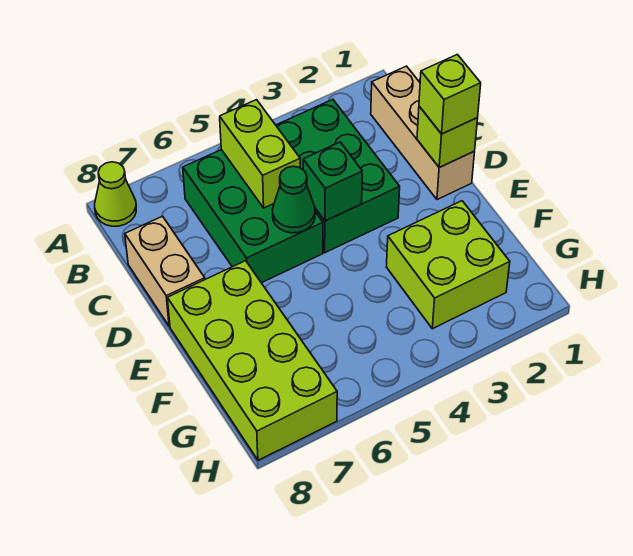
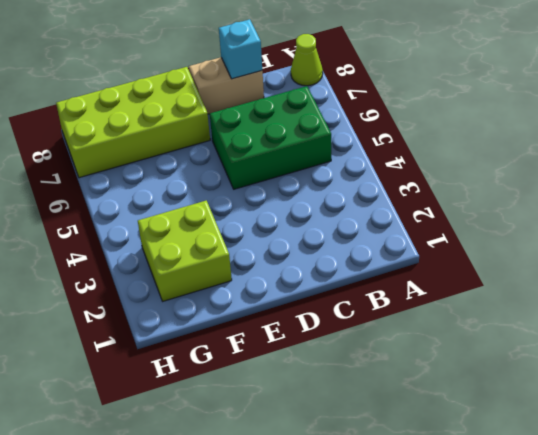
cyan brick C8 level 2 -> none
none -> tan brick B1:D1 level 1
none -> green brick B3:D4 level 1
none -> lime brick B5:C5 level 2

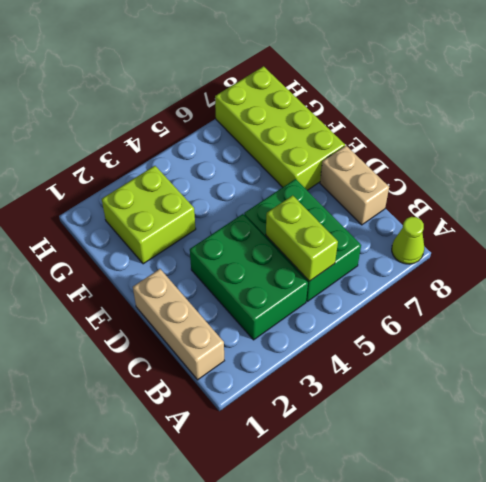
none -> lime brick D1 level 2
none -> green brick D4 level 2
none -> green cone D5 level 2

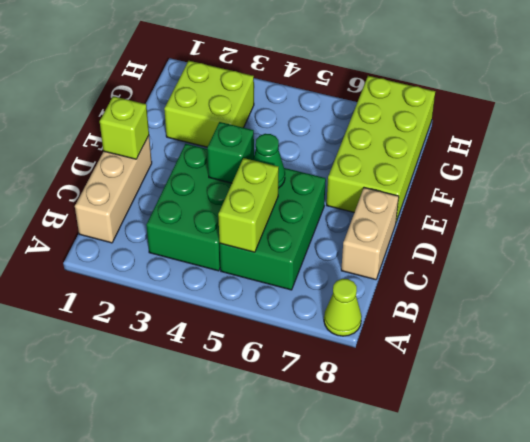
none -> lime brick D1 level 3

